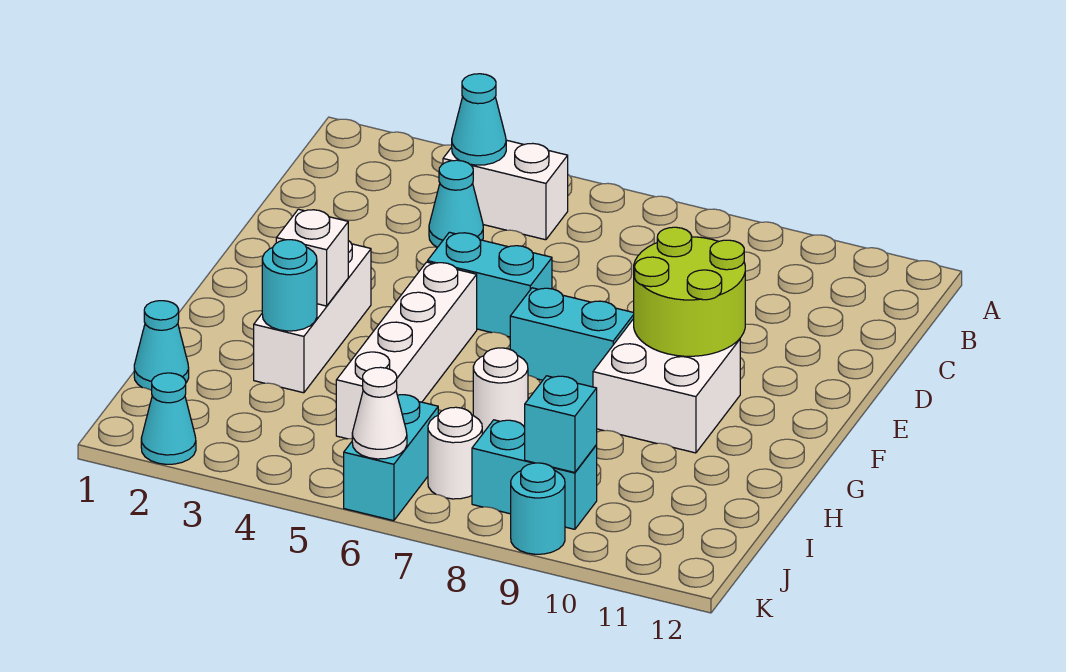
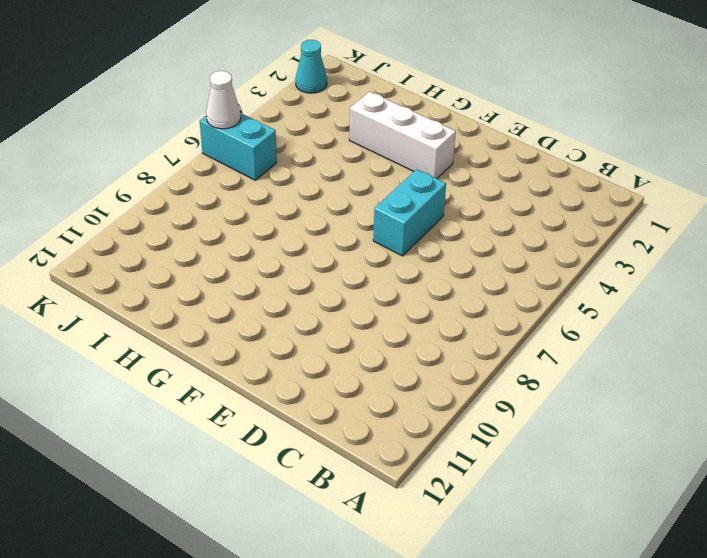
none -> white brick B4:B5 level 1
none -> cyan cone C4 level 1
none -> white brick F5:I5 level 1

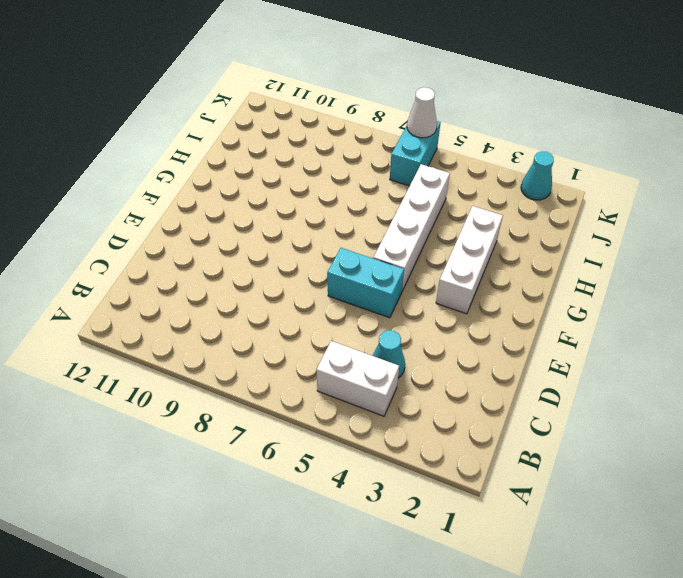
none -> cyan brick F7:F8 level 1
none -> white brick F9:G10 level 1
none -> white round brick H7 level 1

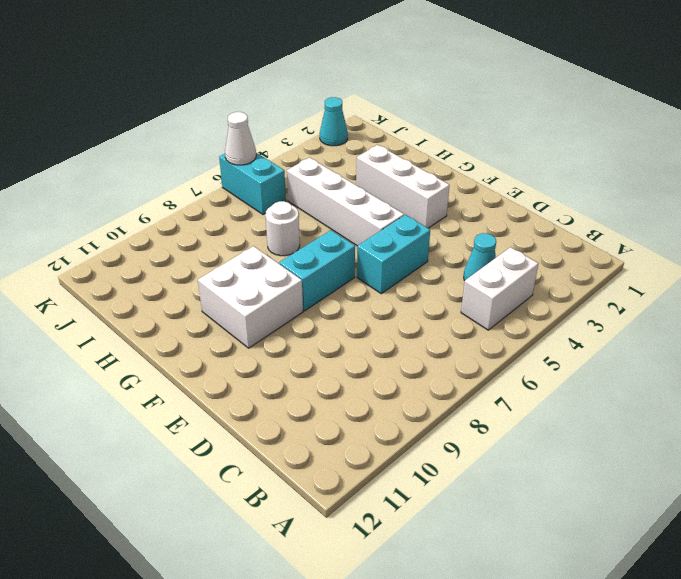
none -> cyan cone I1 level 1
none -> white round brick J7 level 1
none -> cyan brick J8:J9 level 1

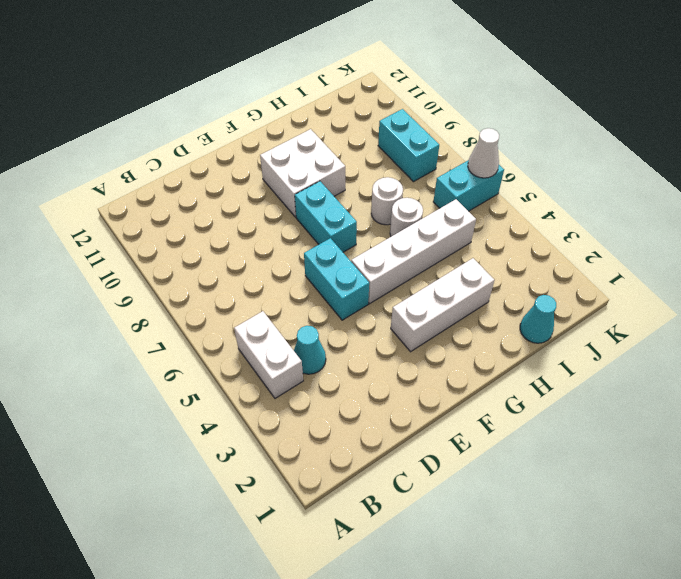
white round brick H6 level 1 -> white round brick J7 level 1
none -> cyan cone K2 level 1
none -> cyan round brick K9 level 1
none -> cyan cone B4 level 2

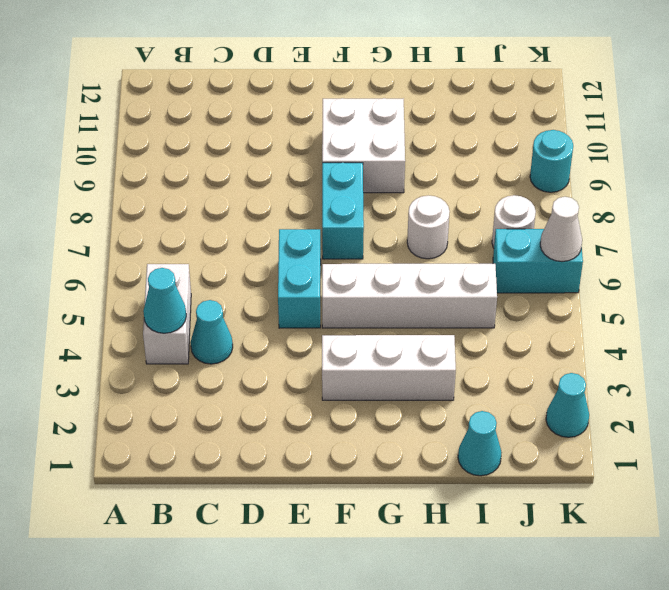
none -> cyan brick J8:J9 level 1
none -> lime round brick E9:F10 level 2
none -> white brick G3 level 2

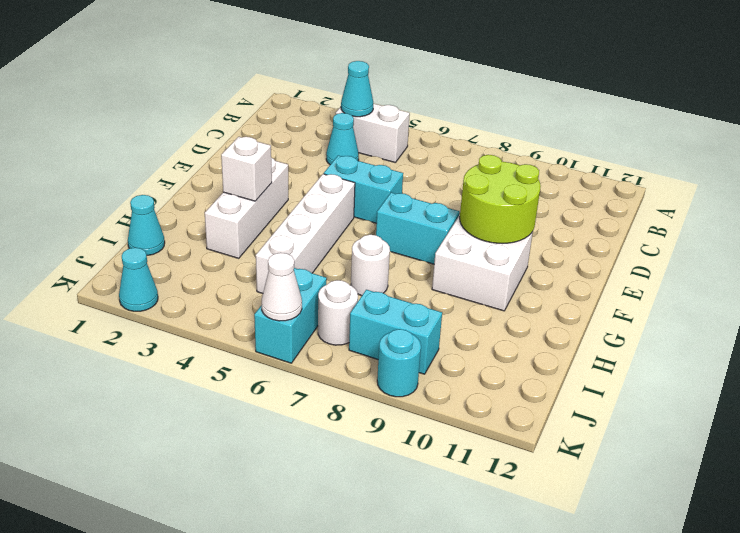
none -> cyan round brick H3 level 2
none -> cyan brick J9 level 2

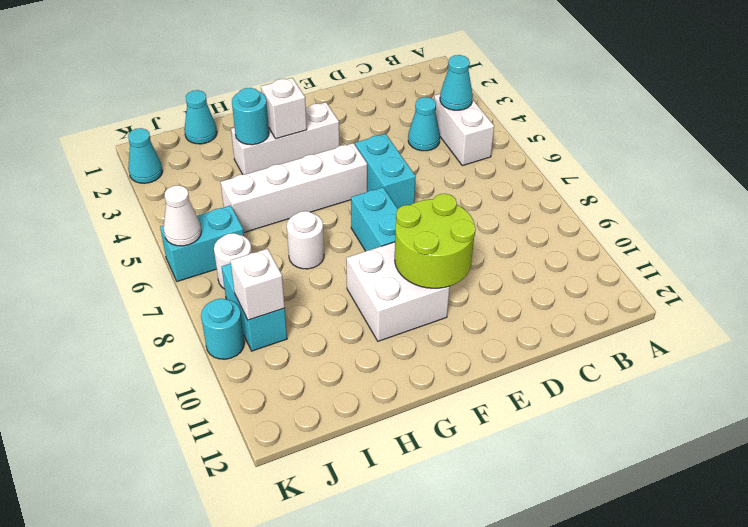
white brick J9 level 2 -> cyan brick J9 level 2

